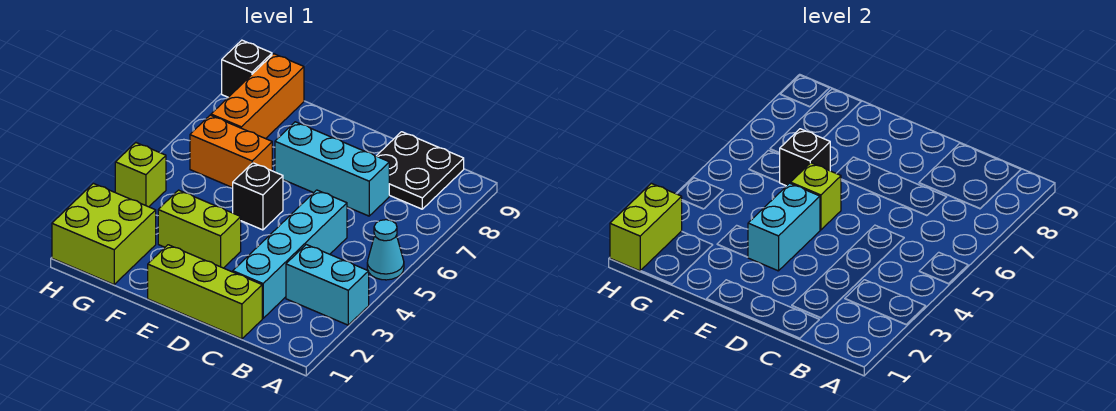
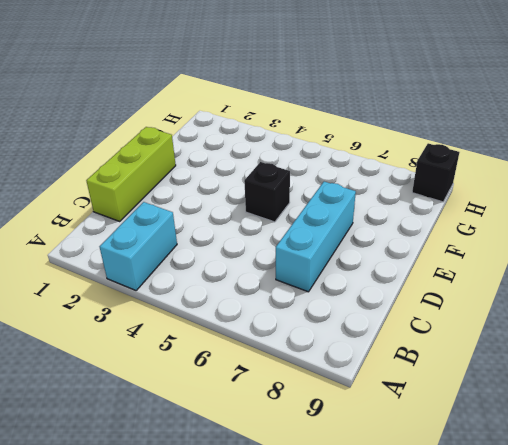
none -> cyan cone A5 level 1
none -> black plate B8:C9 level 1
none -> cyan brick C2:C5 level 1

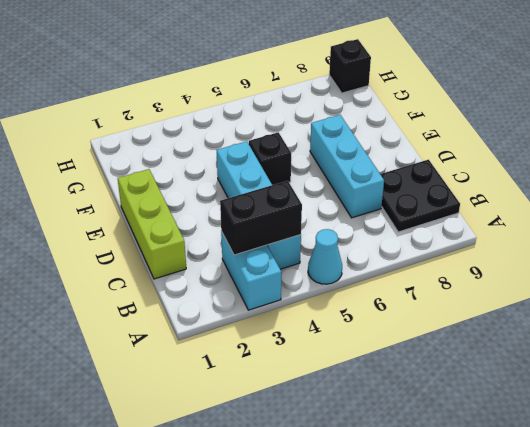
black brick B3:B4 level 2 -> none
cyan brick B4:E4 level 1 -> cyan brick C2:C5 level 1
none -> lime brick E3:F3 level 1
none -> orange brick F6:G6 level 1
none -> lime brick G1:H2 level 1

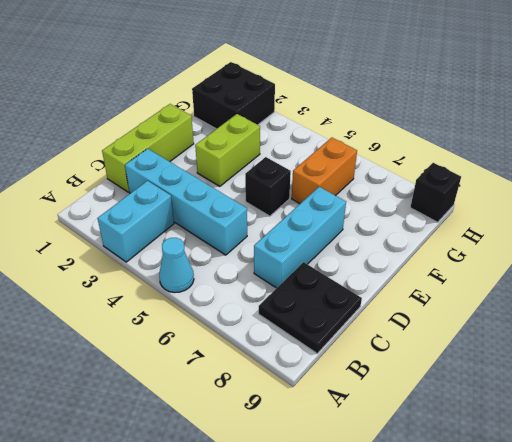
black brick G1:H2 level 1 -> lime brick G1:H2 level 1
none -> orange brick G7:G9 level 1
none -> lime brick H4 level 1
none -> cyan brick E3:E4 level 2

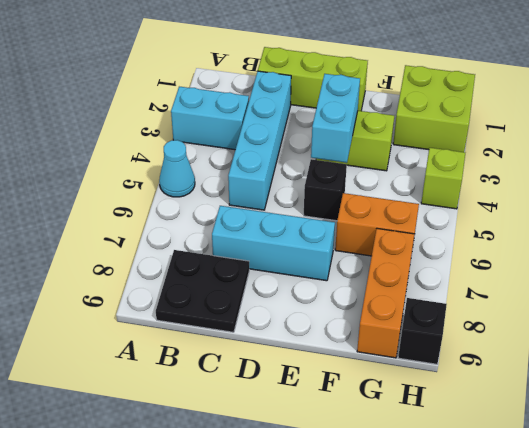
none -> lime brick E5 level 2
none -> black brick F6 level 2
none -> lime brick H1:H2 level 2

